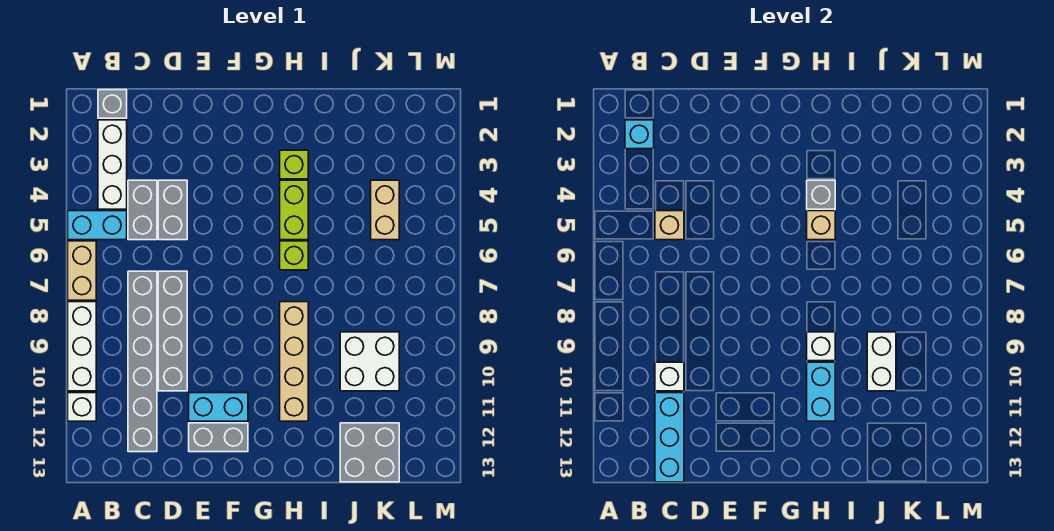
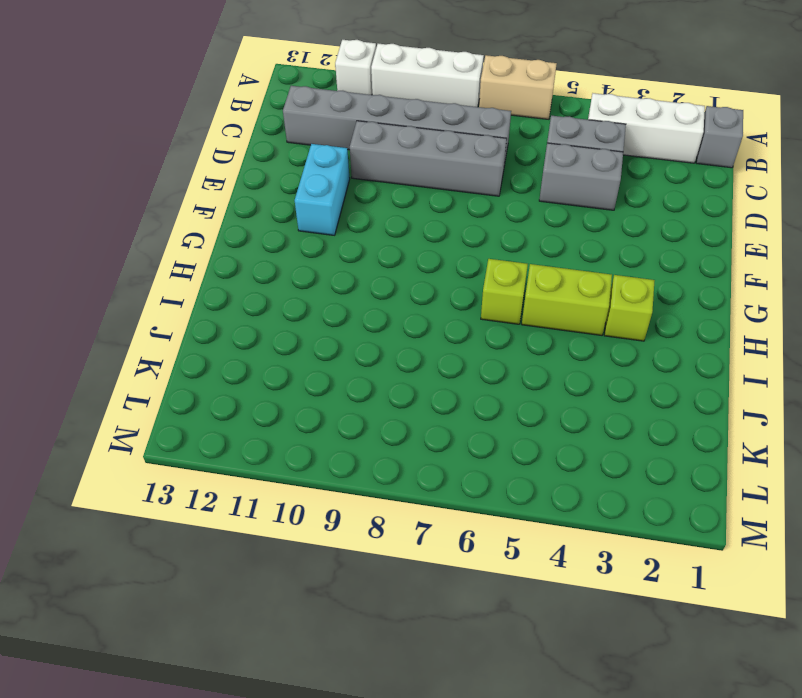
none -> cyan brick A5:B5 level 1
none -> grey brick E12:F12 level 1
none -> tan brick H8:H11 level 1

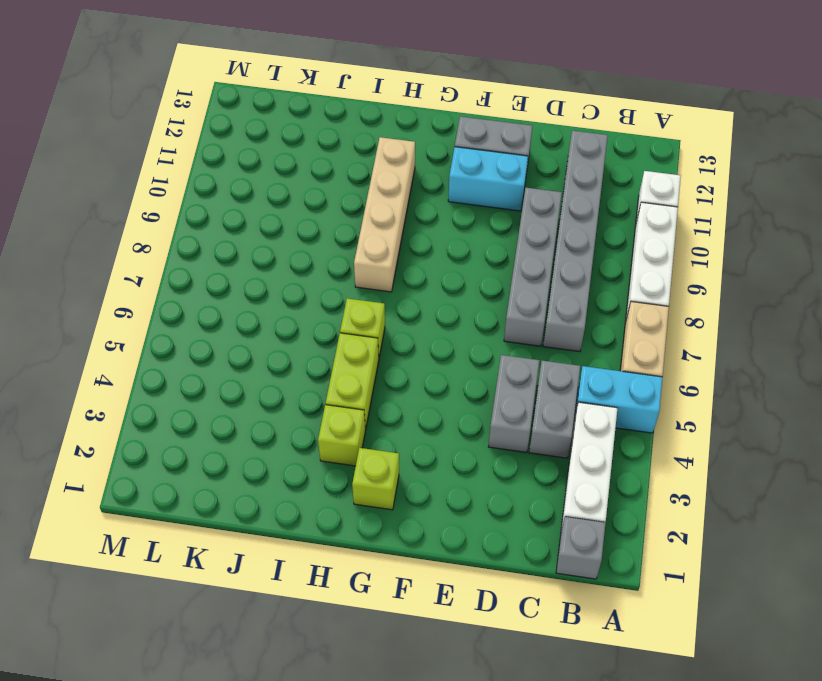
lime brick G2 level 1 -> none
none -> white brick J9:K10 level 1
none -> grey brick J12:K13 level 1
none -> tan brick K4:K5 level 1

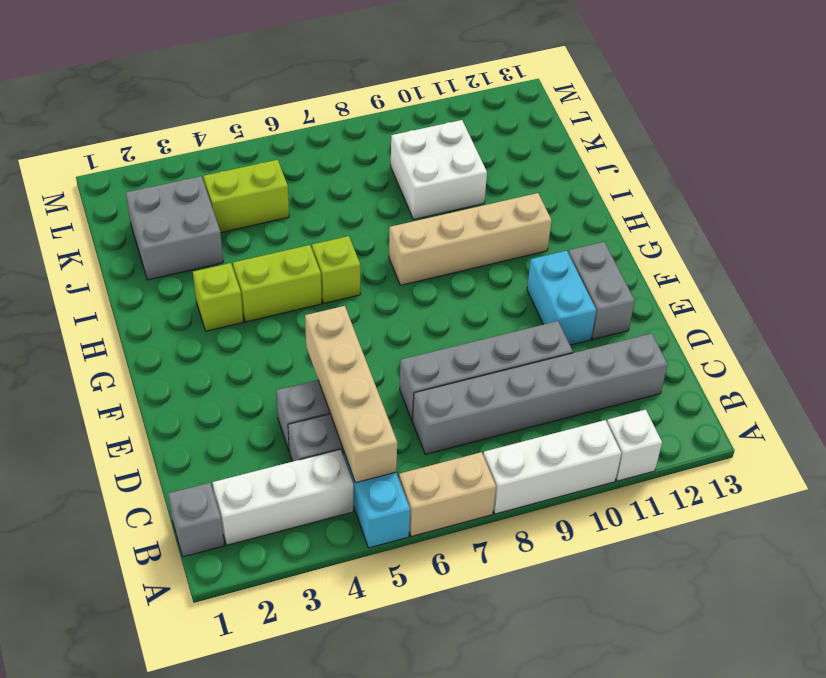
tan brick B5:E5 level 2 -> tan brick C5 level 2
grey brick J2:K3 level 1 -> grey brick J12:K13 level 1
lime brick K4:K5 level 1 -> tan brick K4:K5 level 1
none -> cyan brick B2 level 2
none -> white brick C10 level 2
none -> cyan brick C11:C13 level 2

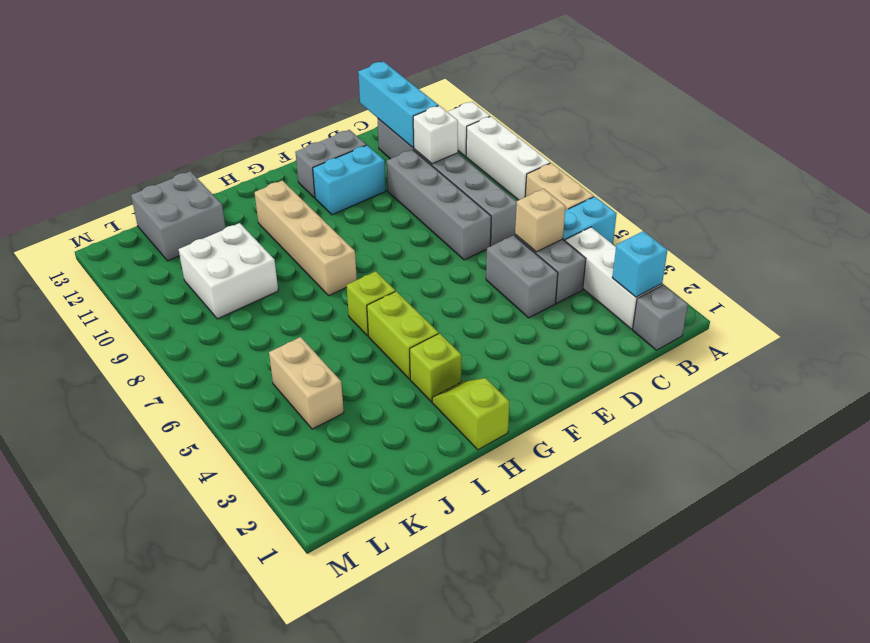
lime slope H1:H2 level 1 top 1 -> none
none -> grey brick H4 level 2
none -> tan brick H5 level 2
none -> white brick H9 level 2

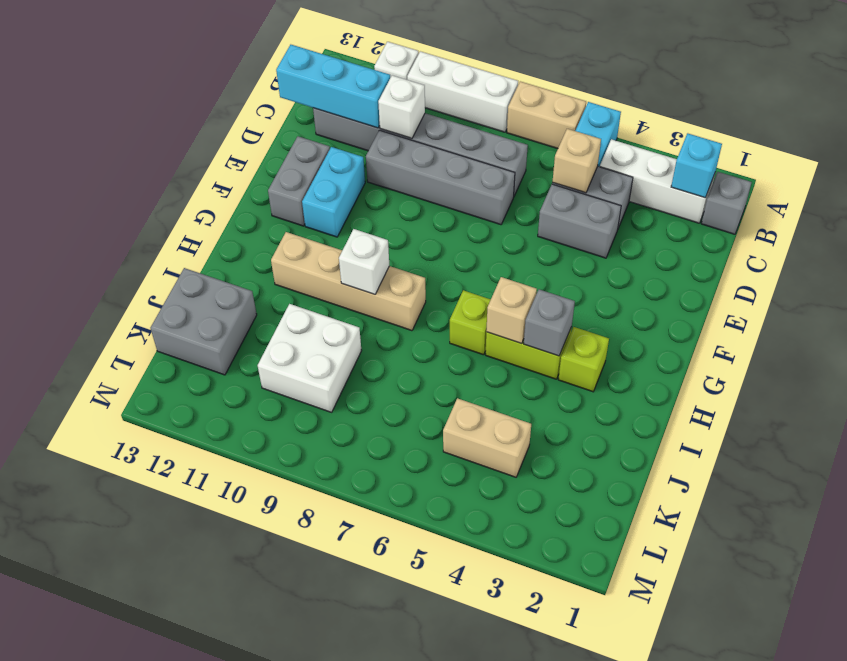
none -> cyan brick H10:H11 level 2
none -> white brick J9:J10 level 2

